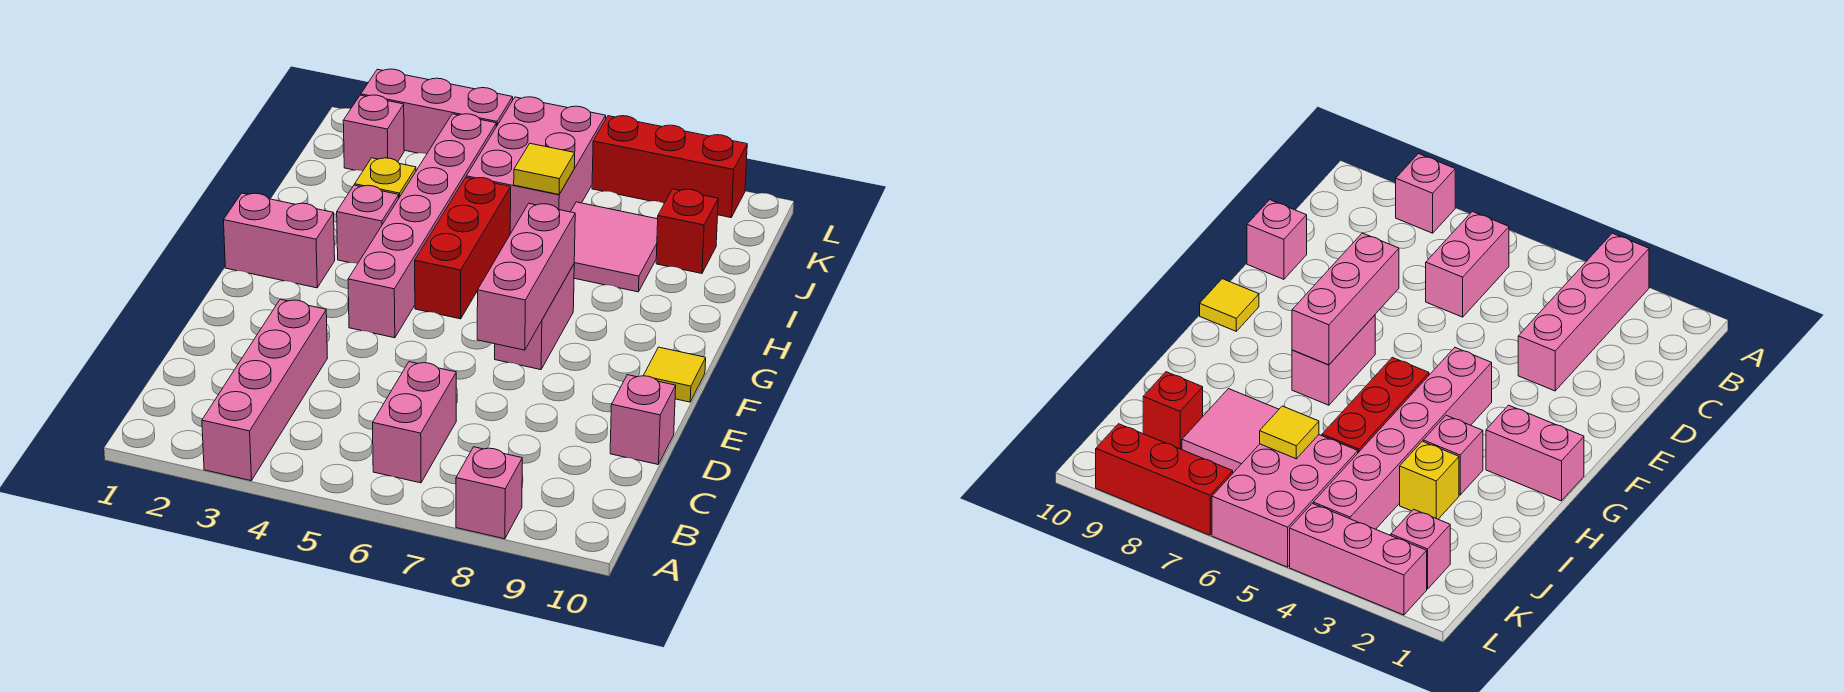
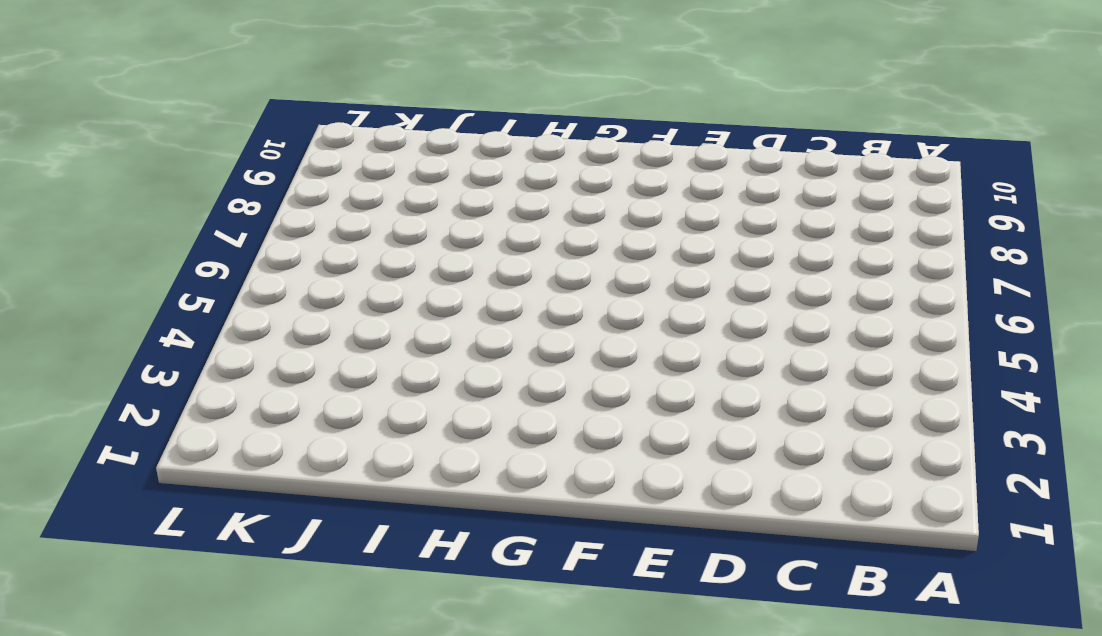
none -> pink brick A3:D3 level 1
none -> pink brick A8 level 1
none -> pink brick B6:C6 level 1

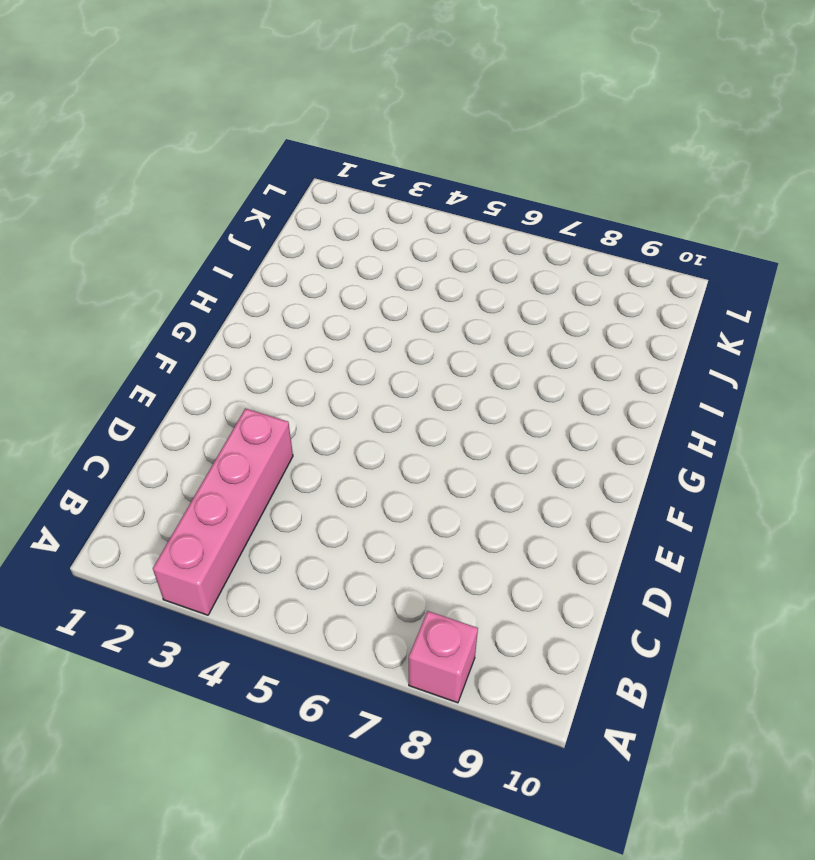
none -> pink brick B6:C6 level 1
none -> pink brick D10 level 1
none -> pink brick F4:K4 level 1

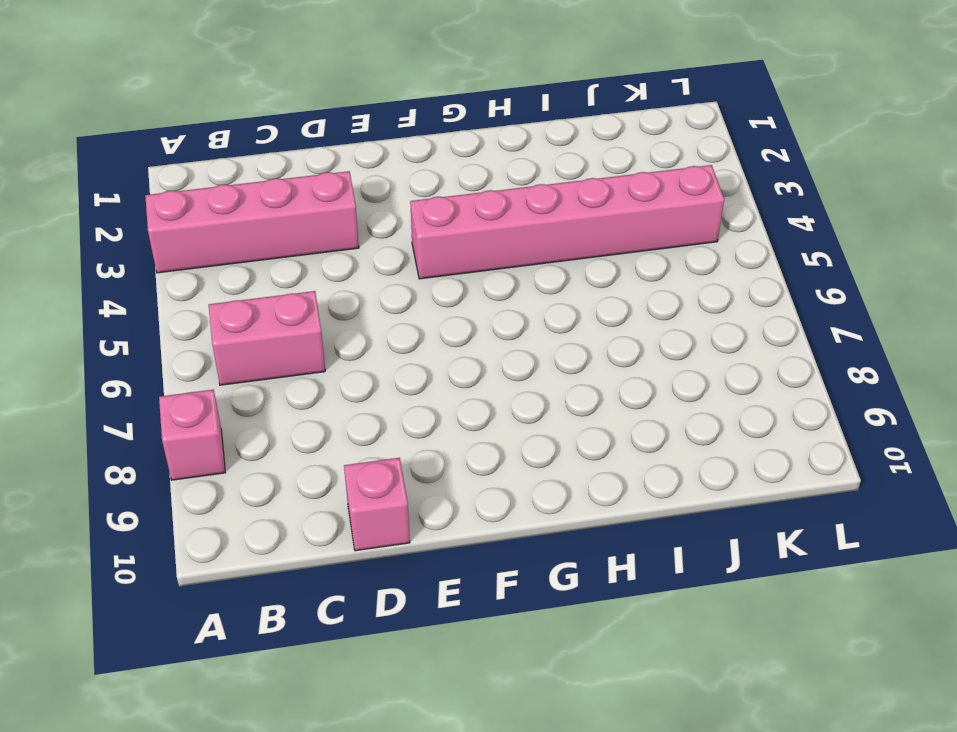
none -> pink brick F7:G7 level 1
none -> yellow tile F10 level 1
none -> pink brick G1:G2 level 1

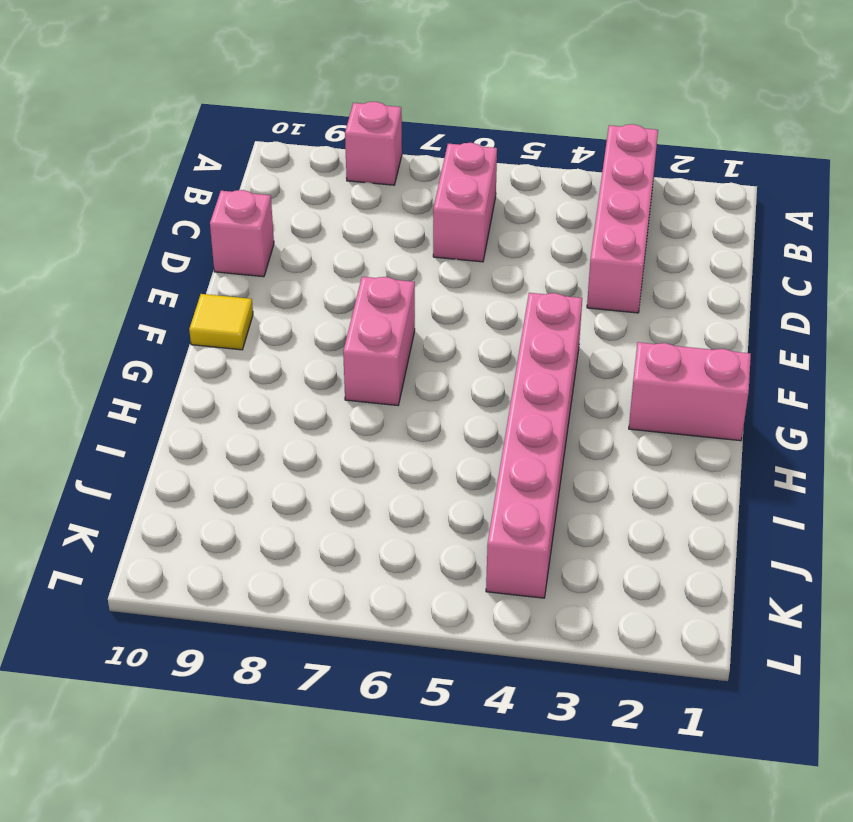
none -> red brick G5:I5 level 1
none -> pink brick H3 level 1
none -> yellow brick I3 level 1

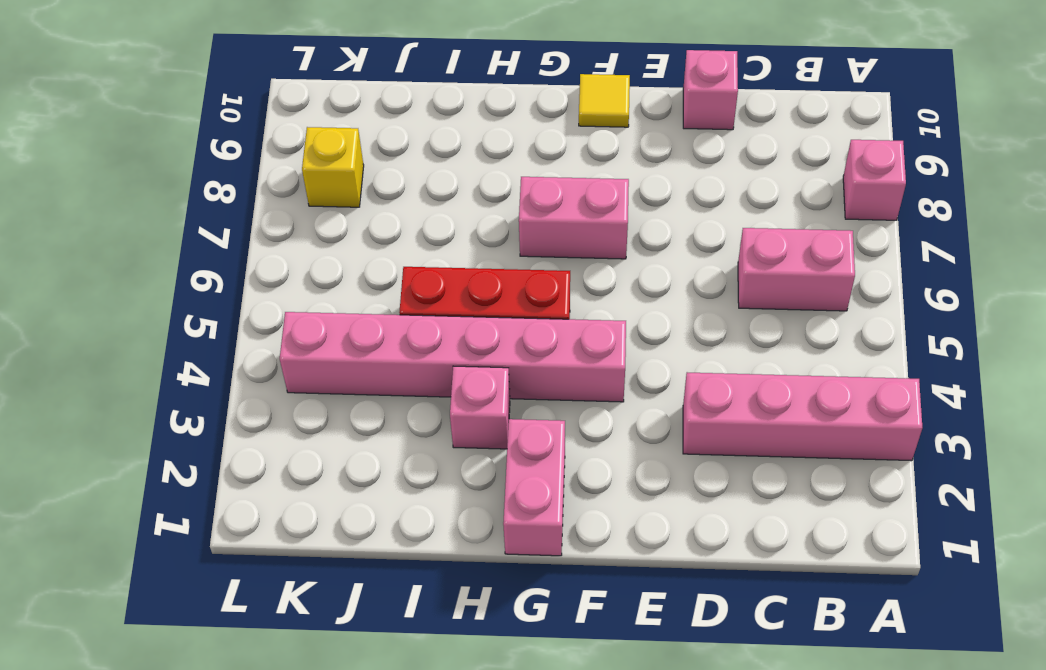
yellow brick K8 level 1 -> yellow brick I3 level 1
none -> pink tile I7:J8 level 1
none -> pink brick J5:L6 level 1
none -> red brick J9 level 1

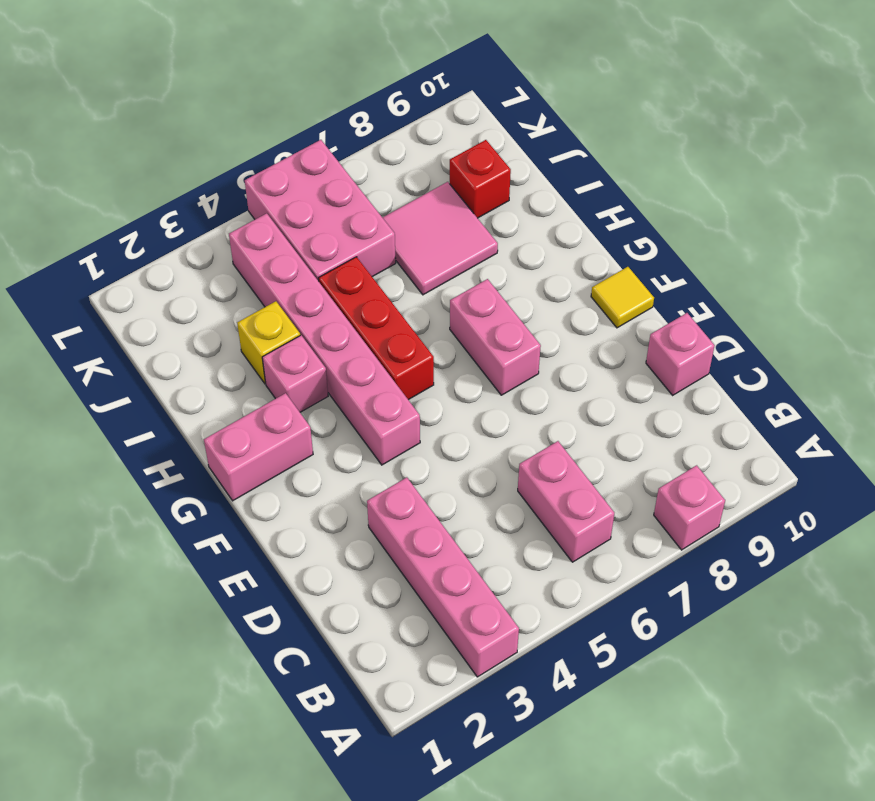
none -> pink brick K2 level 1
none -> pink brick L2:L4 level 1
none -> red brick L7:L9 level 1

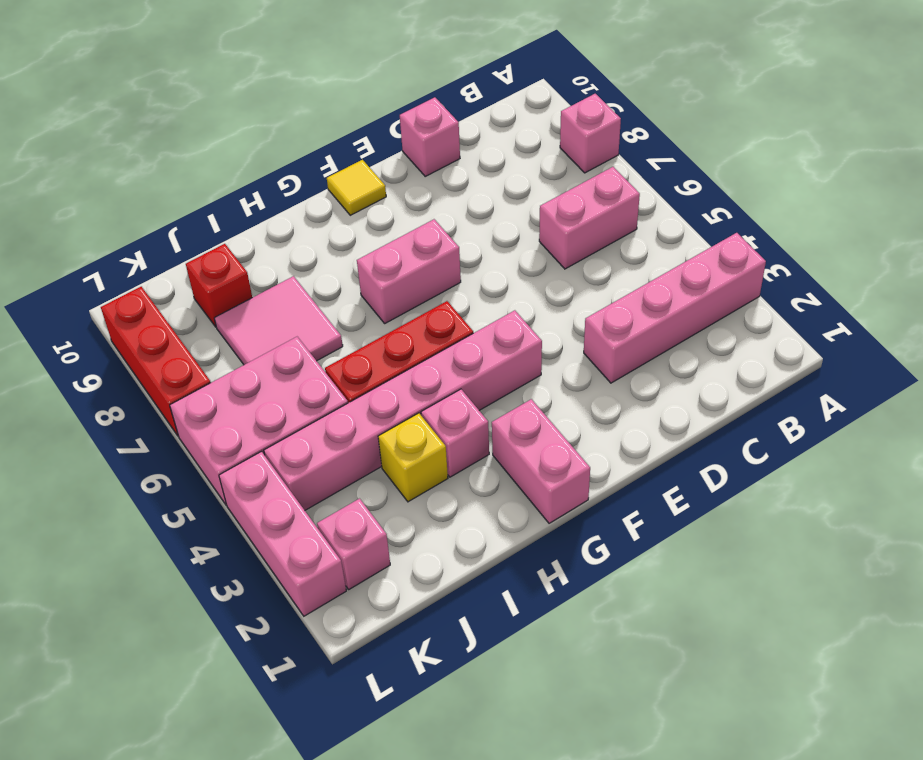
none -> pink brick E7:G7 level 2
none -> yellow tile J6 level 2

